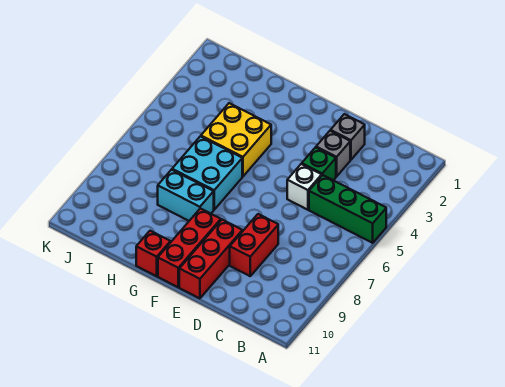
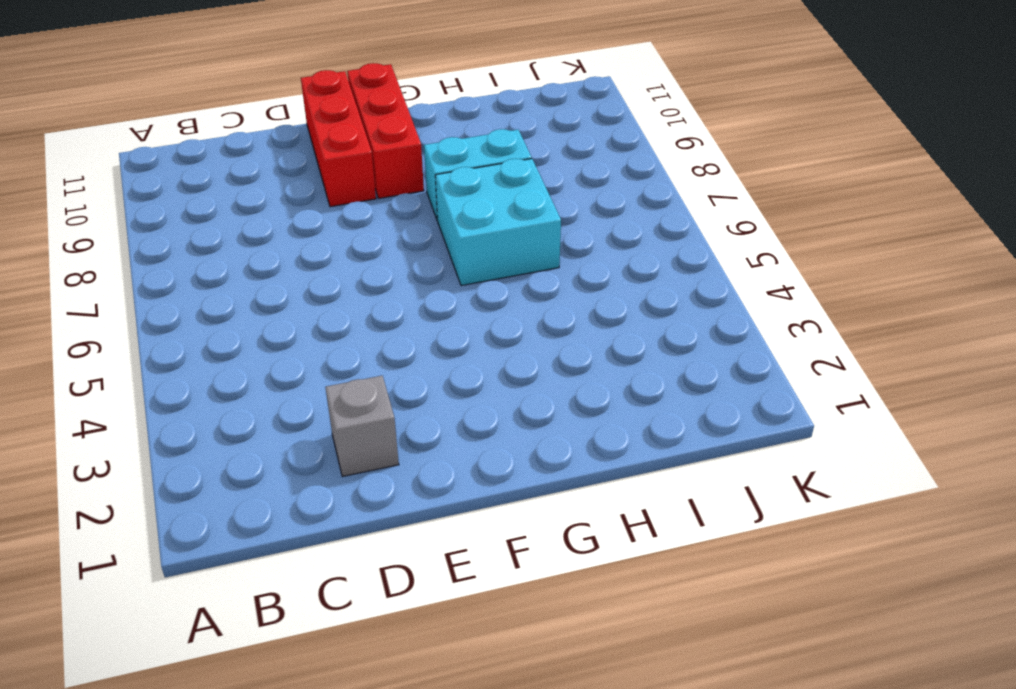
none -> green brick A5:C5 level 1
none -> grey brick D3 level 1
none -> green brick D4 level 1

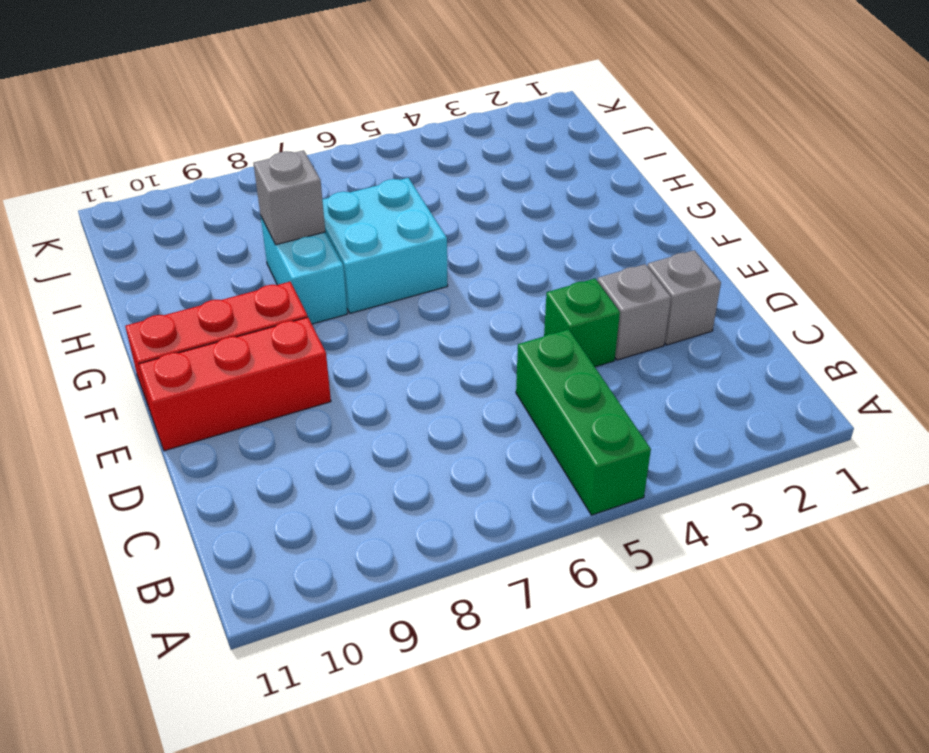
grey brick H8 level 2 -> none
none -> white brick D5 level 1
none -> red brick D8:D9 level 1
none -> yellow brick G4:H5 level 1

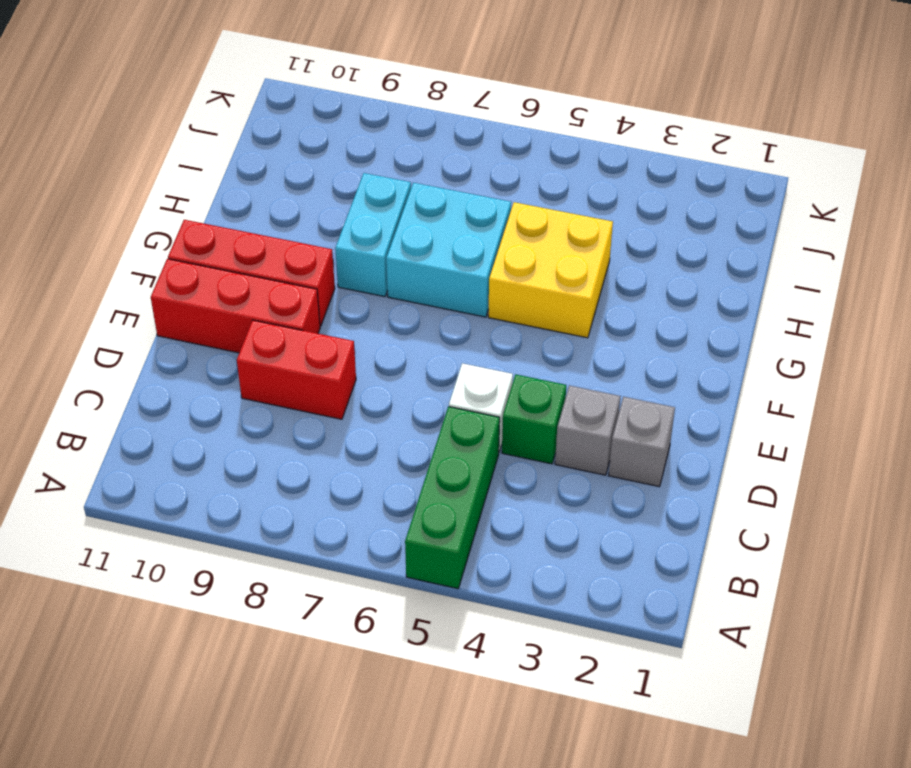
none -> red brick G11 level 1

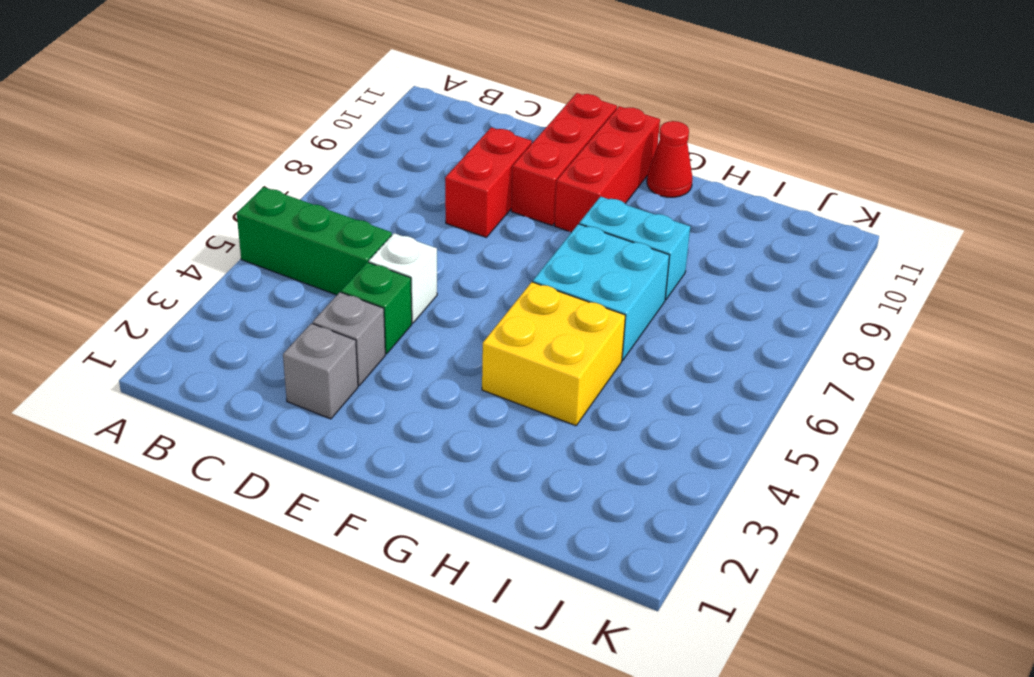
red cone G11 level 1 -> red brick G11 level 1

